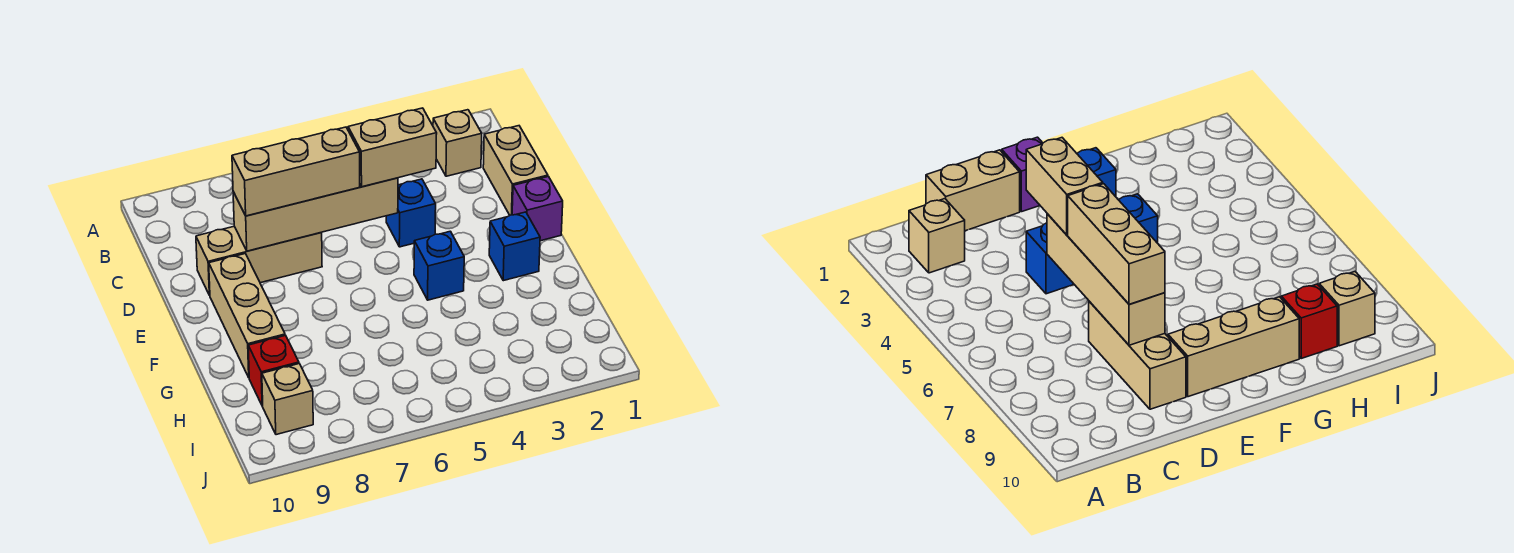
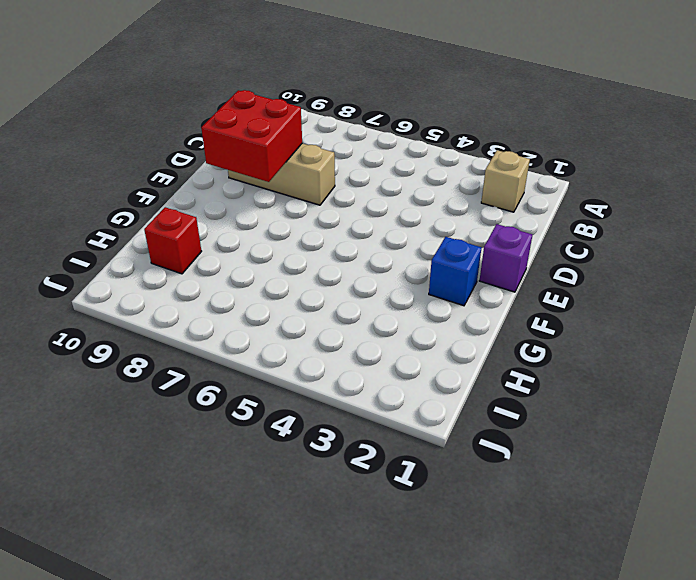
red brick D8:E9 level 2 -> tan brick D5:D8 level 2
none -> tan brick C1:D1 level 1
none -> blue brick D4 level 1
none -> tan brick E9:G9 level 1

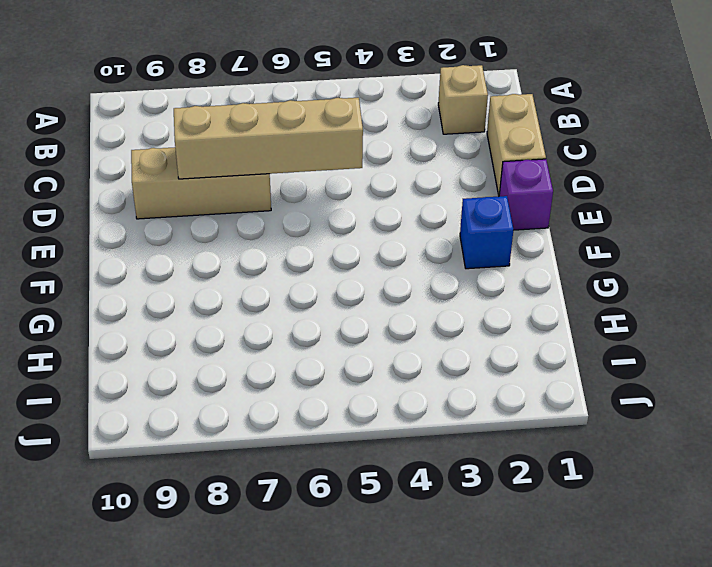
none -> blue brick D4 level 1
none -> tan brick E9:G9 level 1
none -> blue brick F4 level 1

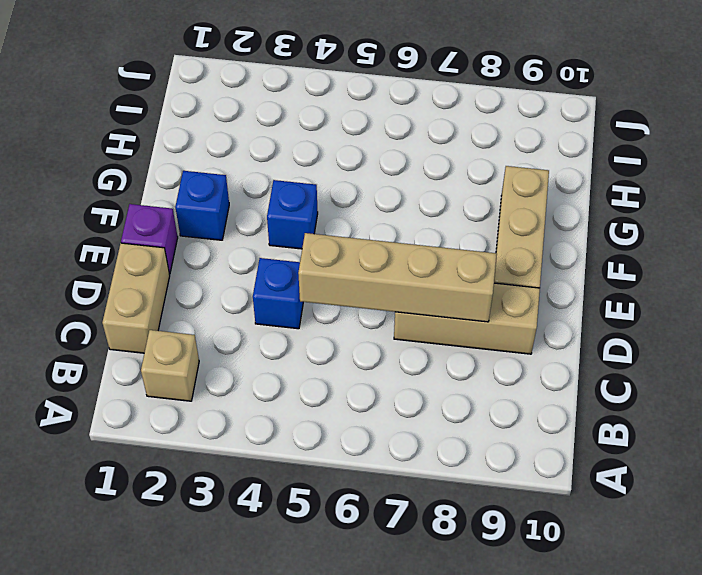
none -> red brick H9 level 1
none -> tan brick I9 level 1
none -> tan brick D4:D5 level 3

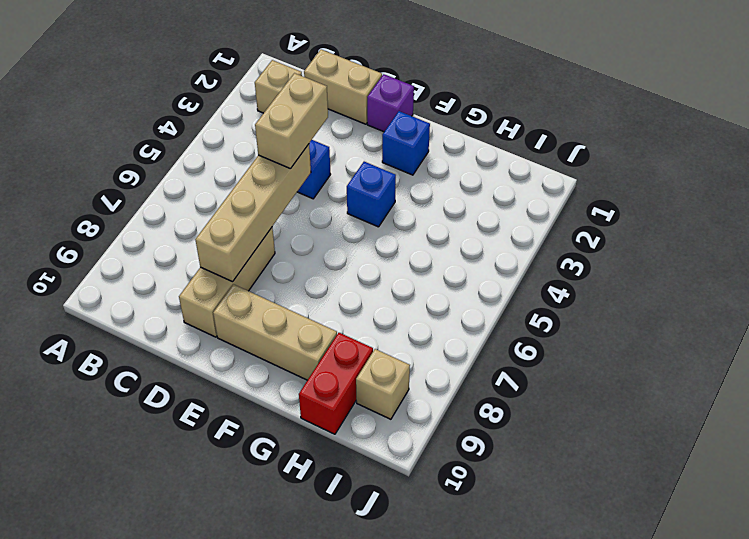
red brick H9:H10 level 1 -> red brick H9 level 1
none -> tan brick D6:D8 level 3

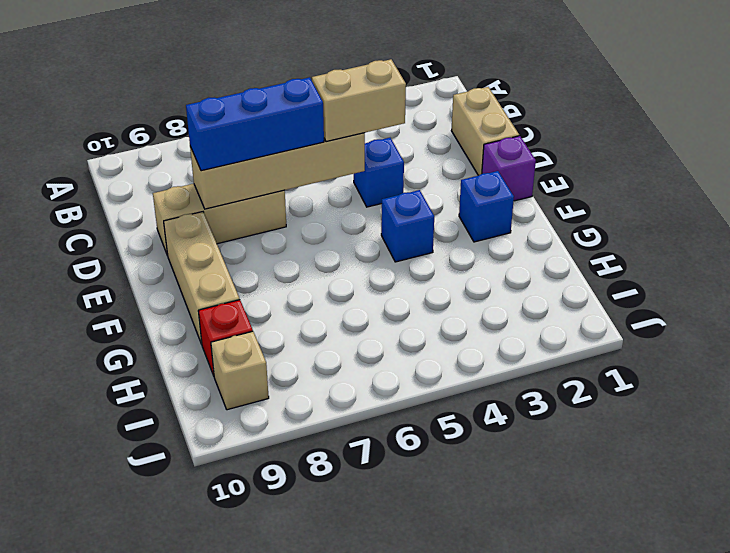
blue brick D6:D8 level 3 -> tan brick D6:D8 level 3
none -> tan brick B2 level 1

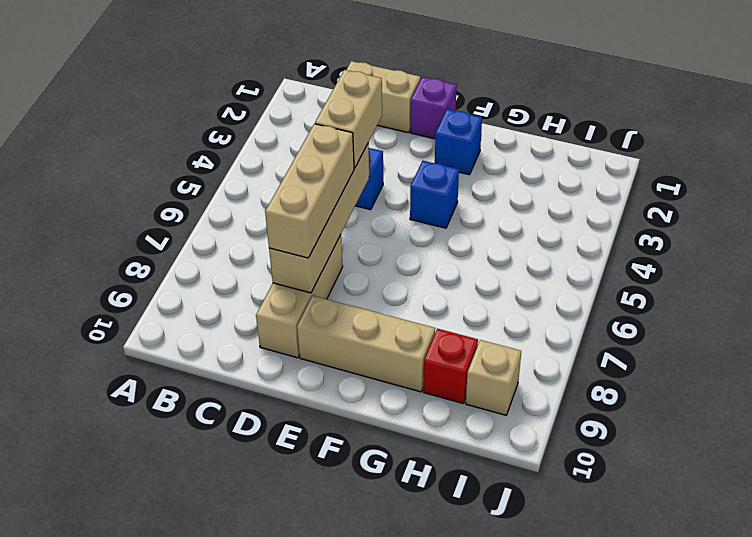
none -> tan brick B2 level 1

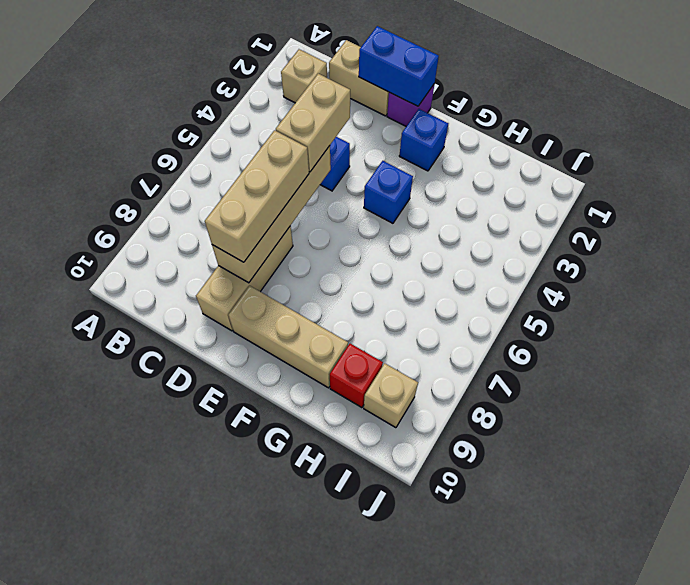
blue brick D1:E1 level 2 -> none

